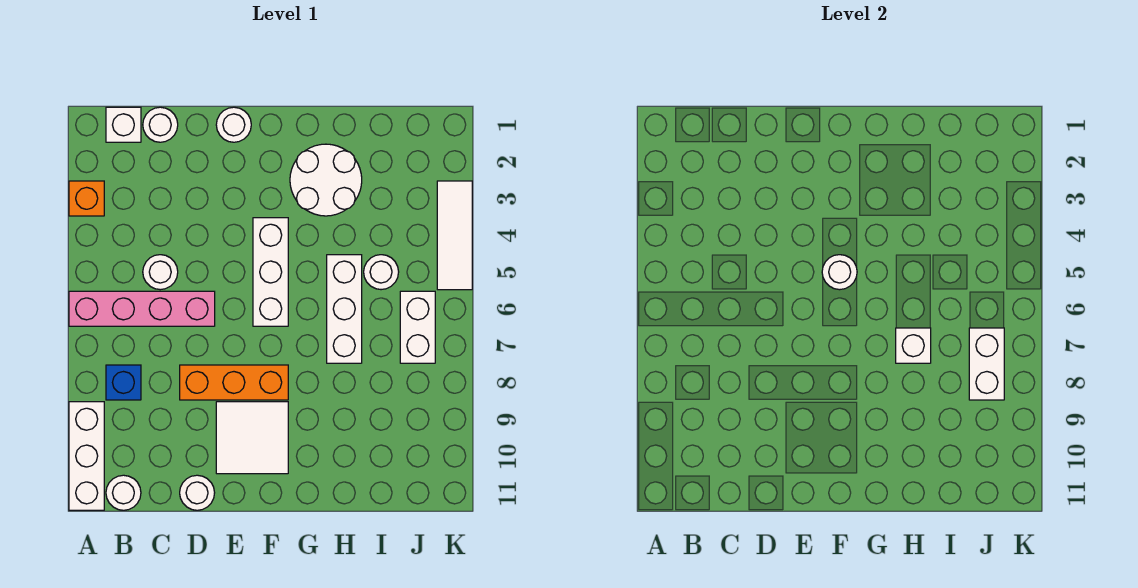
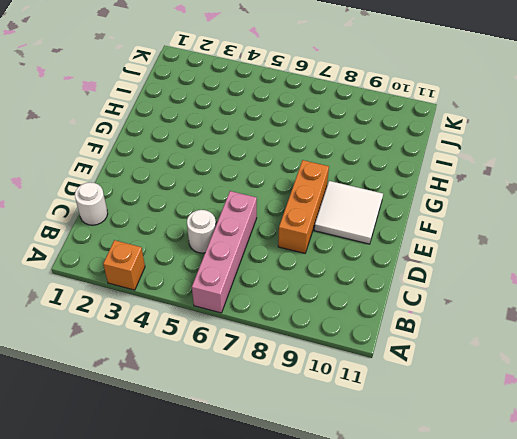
none -> white brick A9:A11 level 1
none -> white brick B1 level 1
none -> blue brick B8 level 1

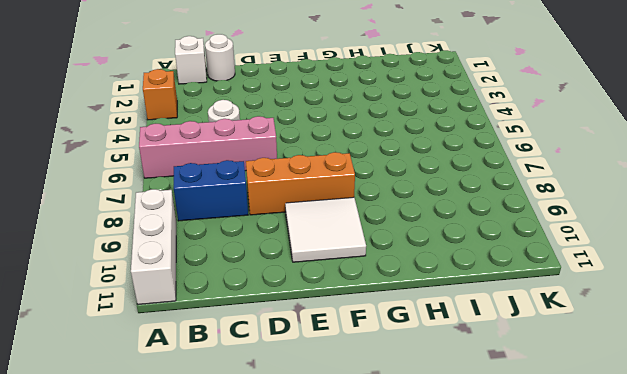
blue brick B8:C8 level 1 -> blue brick B8 level 1
none -> white round brick B11 level 1
none -> white round brick D11 level 1
none -> white round brick E1 level 1

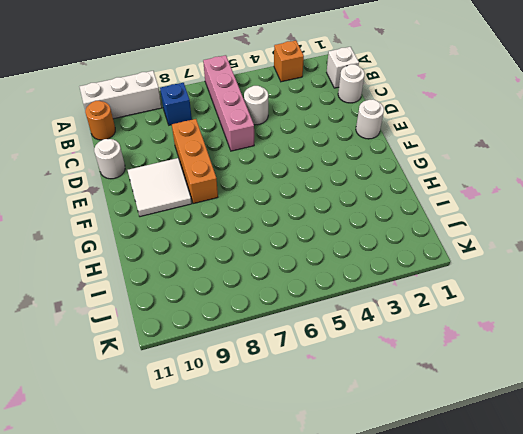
orange round brick B11 level 1 -> white round brick B11 level 1
none -> white brick F4:F6 level 1
none -> white round brick G2:H3 level 1
none -> white brick H5:H7 level 1

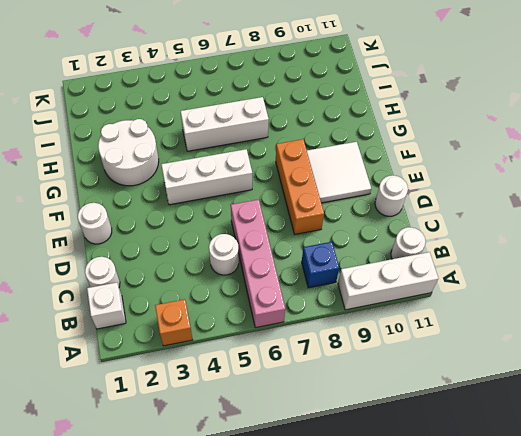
none -> white round brick I5 level 1
none -> white brick J6:J7 level 1
none -> white tile K3:K5 level 1

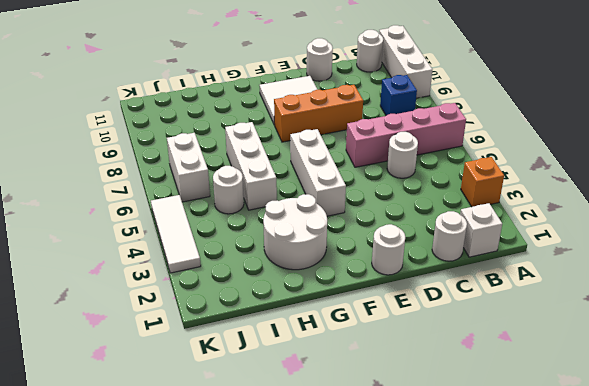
none -> white round brick F5 level 2
none -> white brick H7 level 2
none -> white brick J7:J8 level 2

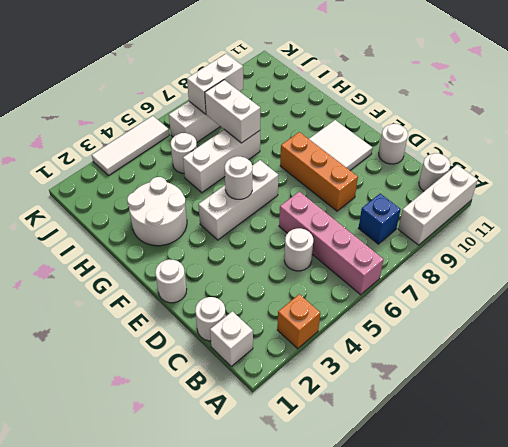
white brick H7:I7 level 2 -> white brick H7 level 2

